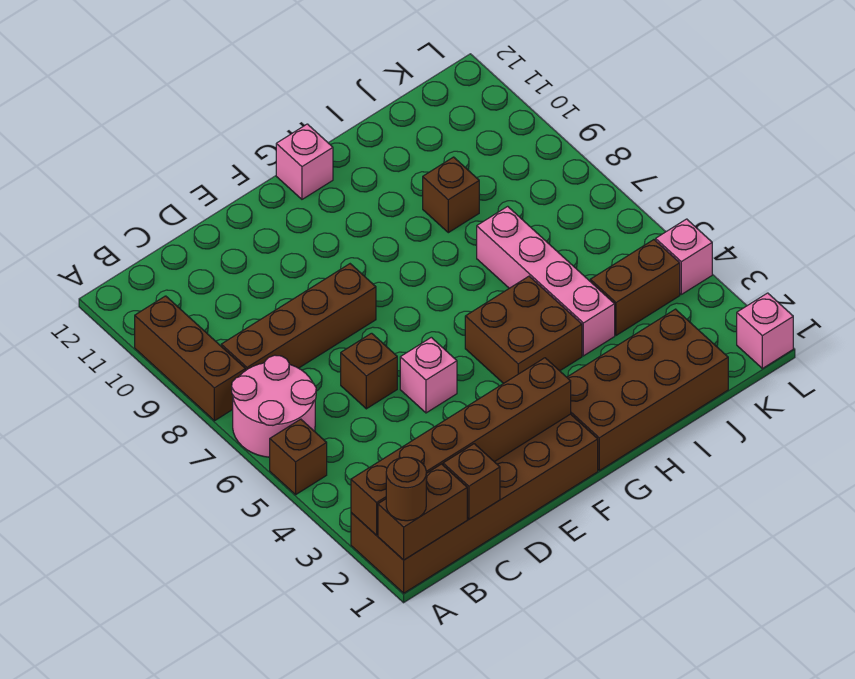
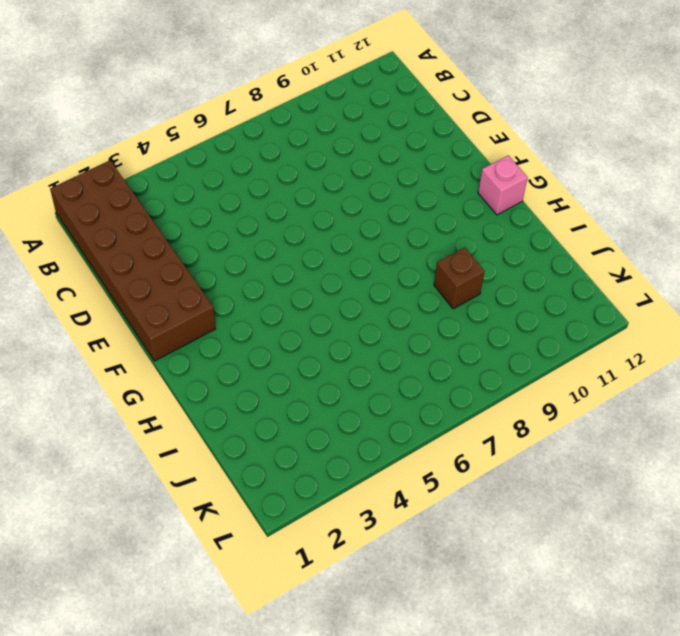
none -> brown brick A5 level 1
none -> pink round brick A6:B7 level 1
none -> brown brick A8:A10 level 1

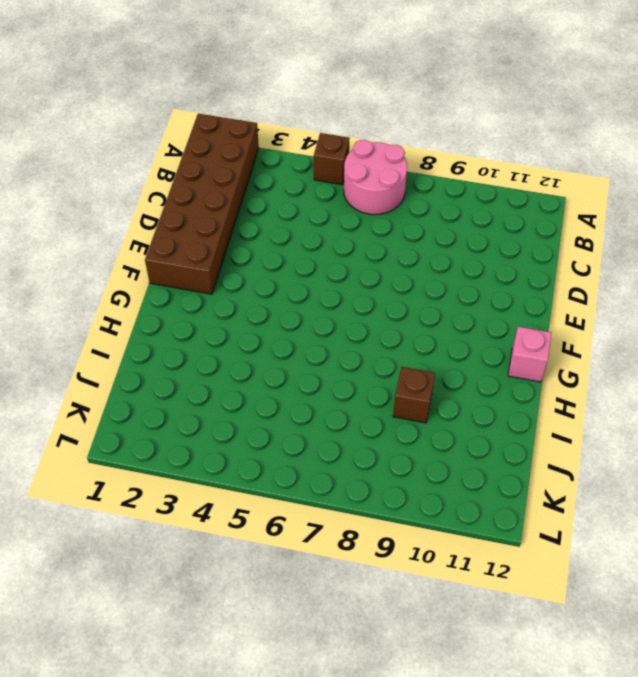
none -> brown brick A8:A10 level 1
none -> brown brick B8:E8 level 1
none -> brown brick D6 level 1

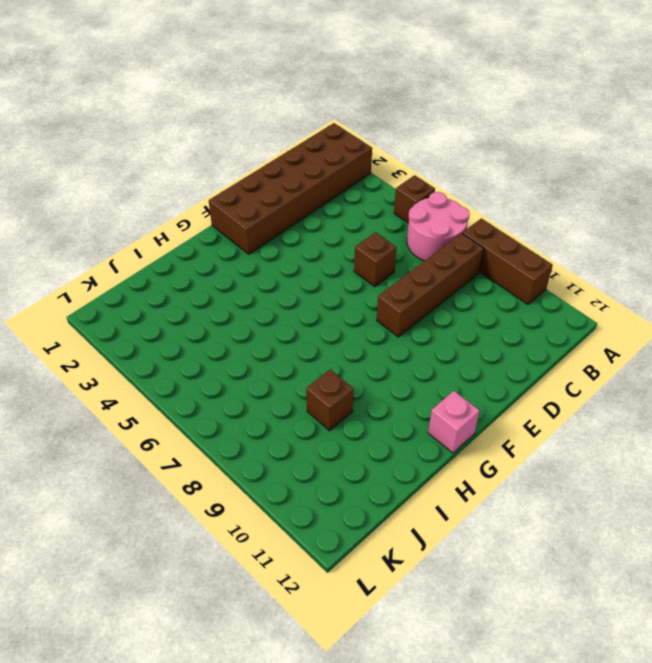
none -> pink brick E5 level 1
none -> brown brick G1:J2 level 1
none -> brown brick G4:H5 level 1

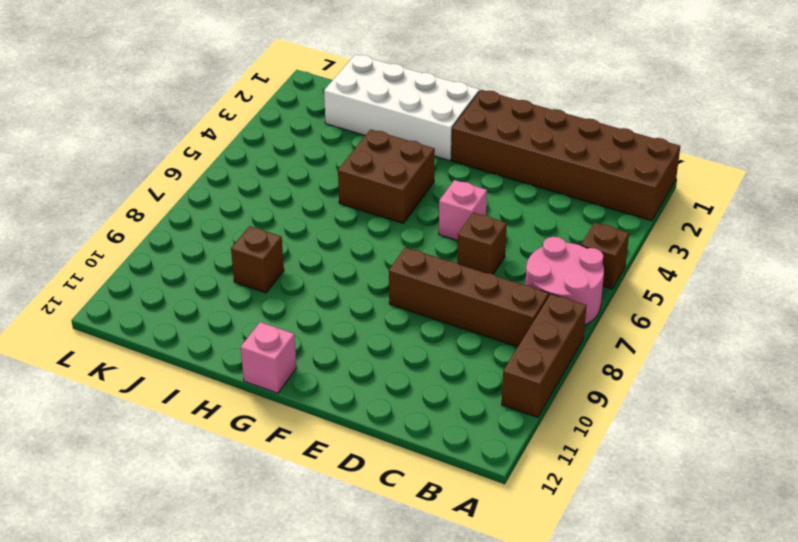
white brick G1:J2 level 1 -> brown brick G1:J2 level 1
none -> pink brick I4:I7 level 1
none -> brown brick J4:K4 level 1
none -> pink brick L1 level 1

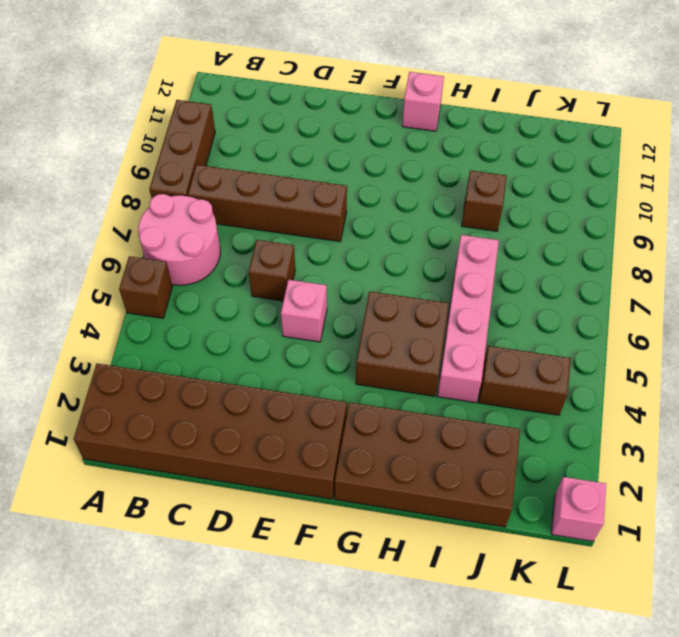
none -> pink brick L4 level 1
none -> brown brick A1:B1 level 2
none -> brown brick A2:F2 level 2

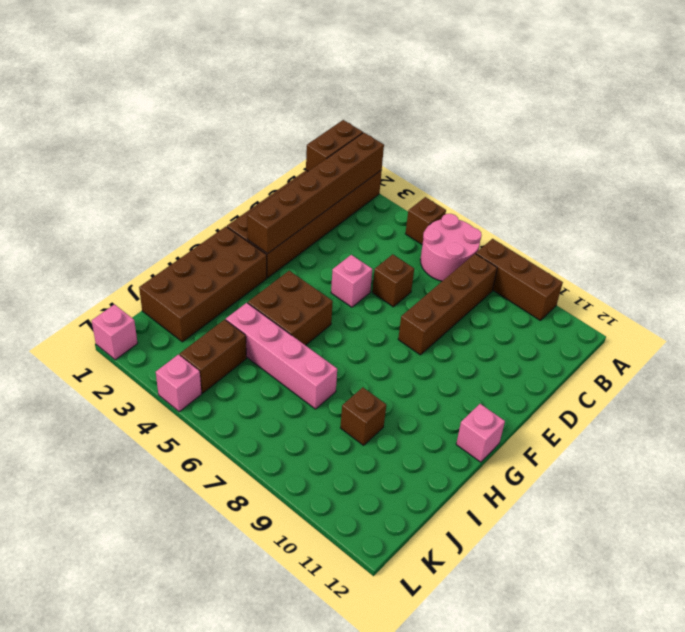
none -> brown brick C1 level 2
none -> brown round brick A1 level 3

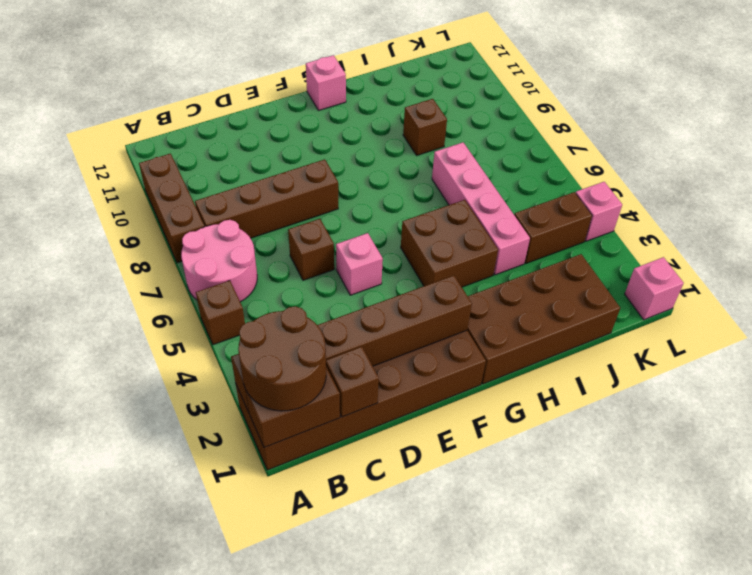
brown round brick A1:B2 level 3 -> brown round brick A1 level 3

